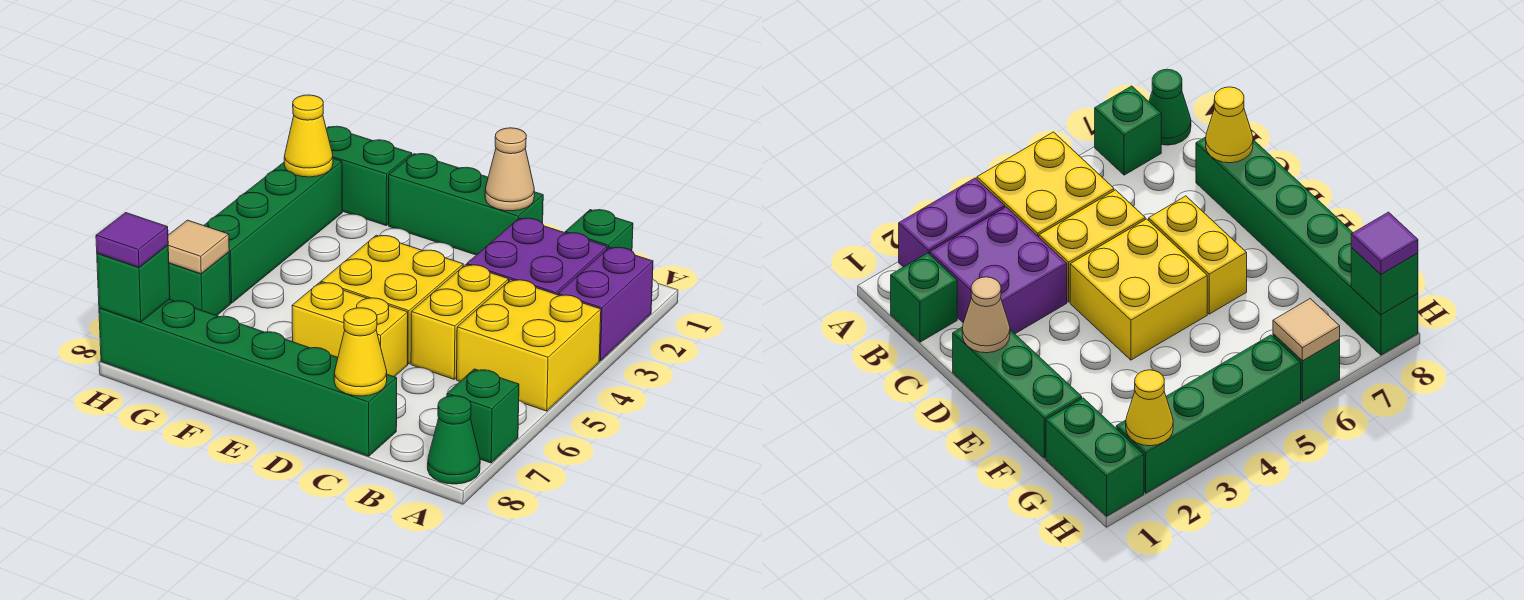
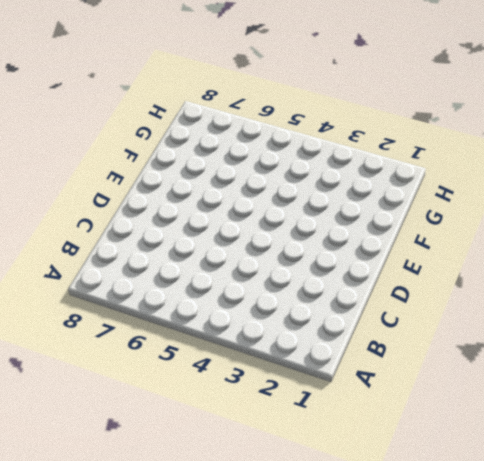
none -> purple brick A2:A3 level 1
none -> yellow brick A4:B5 level 1
none -> green brick A7 level 1

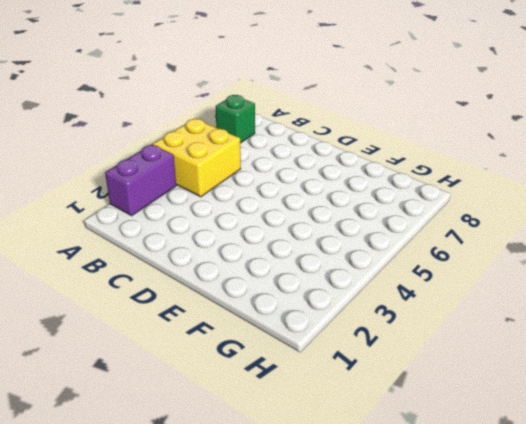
none -> green cone A8 level 1
none -> green brick B1 level 1
none -> purple brick B2:C3 level 1

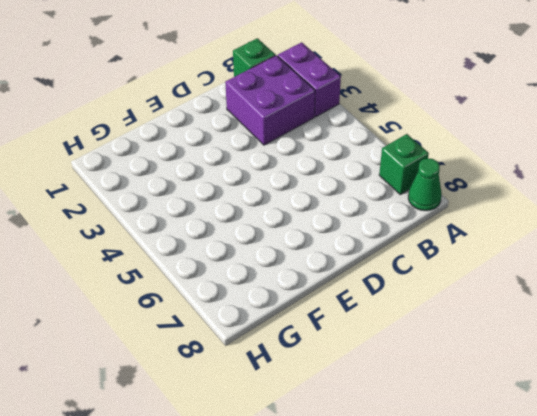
none -> yellow brick A4:B5 level 1
none -> yellow brick C4:C5 level 1
none -> green brick C8:H8 level 1

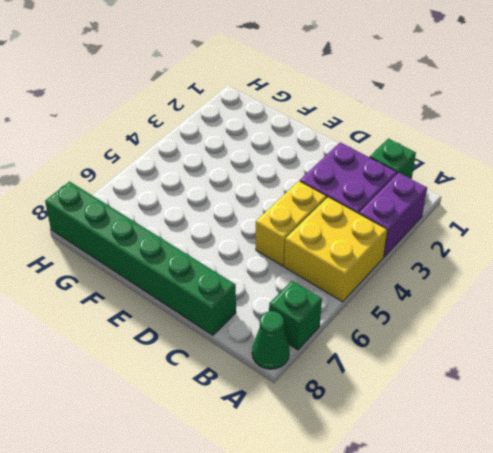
none -> green brick D1:F1 level 1
none -> yellow brick D4:E5 level 1
none -> yellow brick D6:E6 level 1

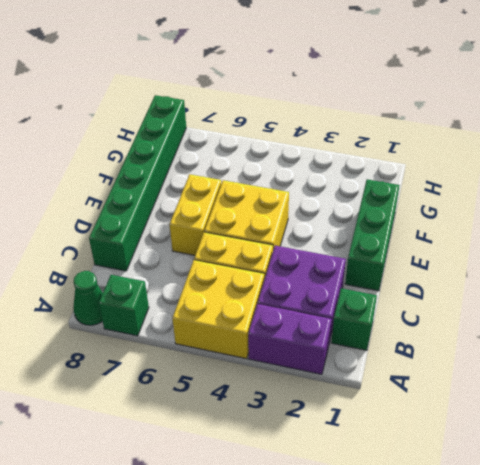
none -> green brick G1:H1 level 1
none -> green brick H2:H5 level 1
none -> green brick H6 level 1

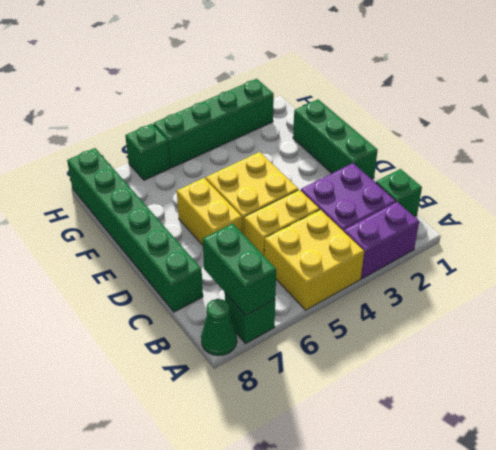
green brick A7:B7 level 2 -> green brick G1:H1 level 1
none -> yellow cone C8 level 2
none -> tan cone D1 level 2
none -> yellow cone H2 level 2

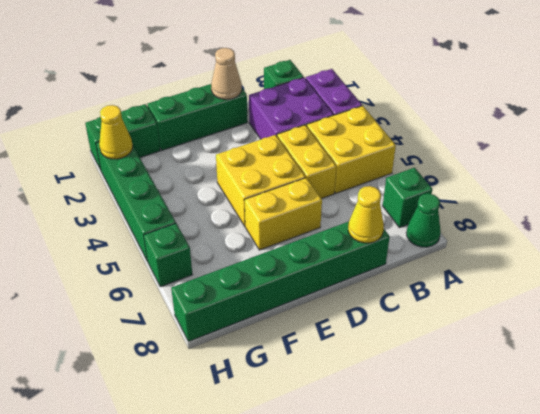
none -> tan tile H6 level 2
none -> green brick H8 level 2
none -> purple tile H8 level 3

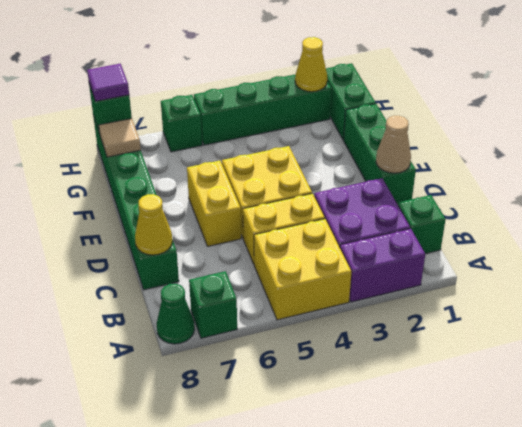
tan tile G8 level 2 -> tan tile H6 level 2

